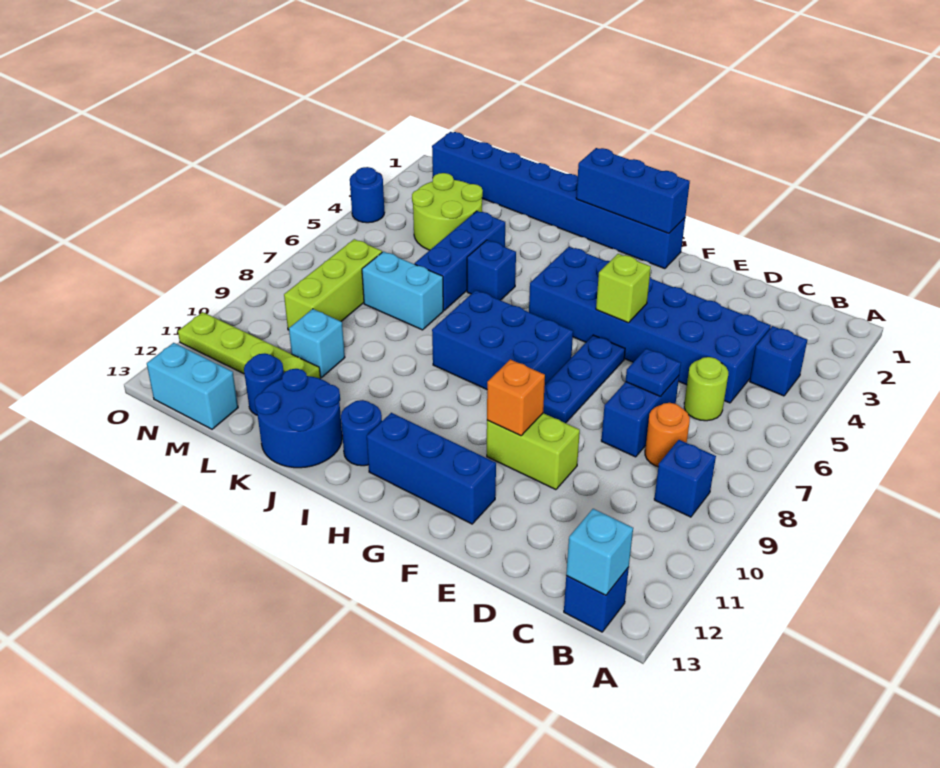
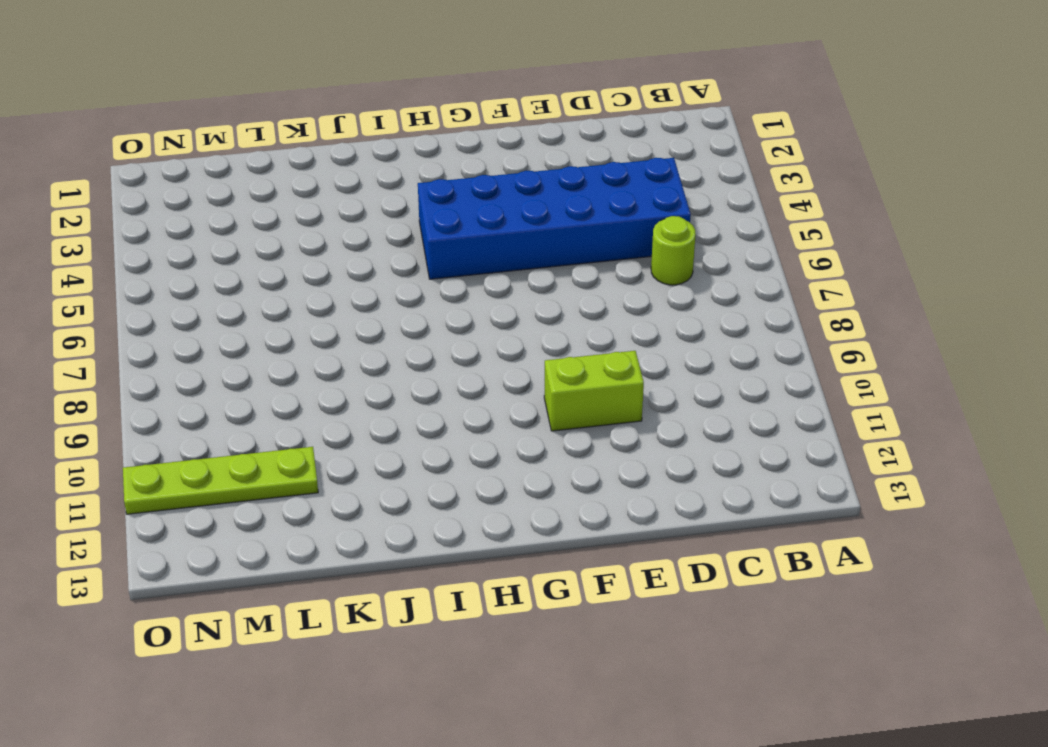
none -> blue brick B4 level 1
none -> blue brick B9 level 1
none -> blue brick B13 level 1

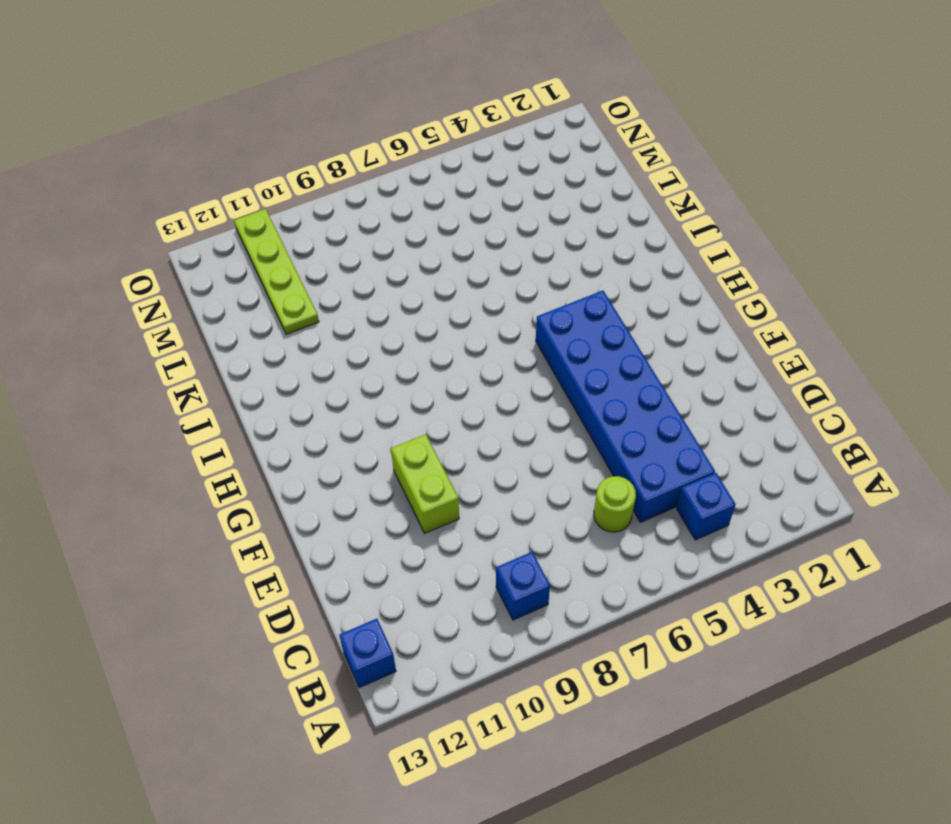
none -> orange round brick C8 level 1
none -> blue brick D7:D8 level 1
none -> blue plate F6:F8 level 1

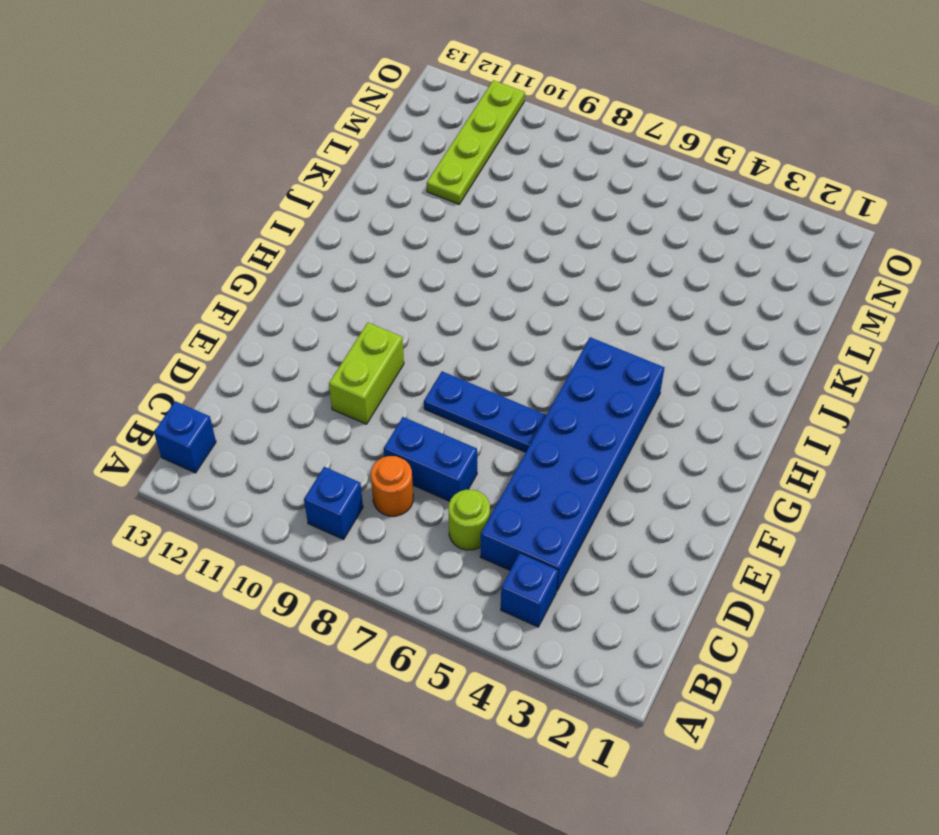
none -> blue brick F12:H12 level 1
none -> blue brick G1:N1 level 1
none -> blue brick G7:I8 level 1

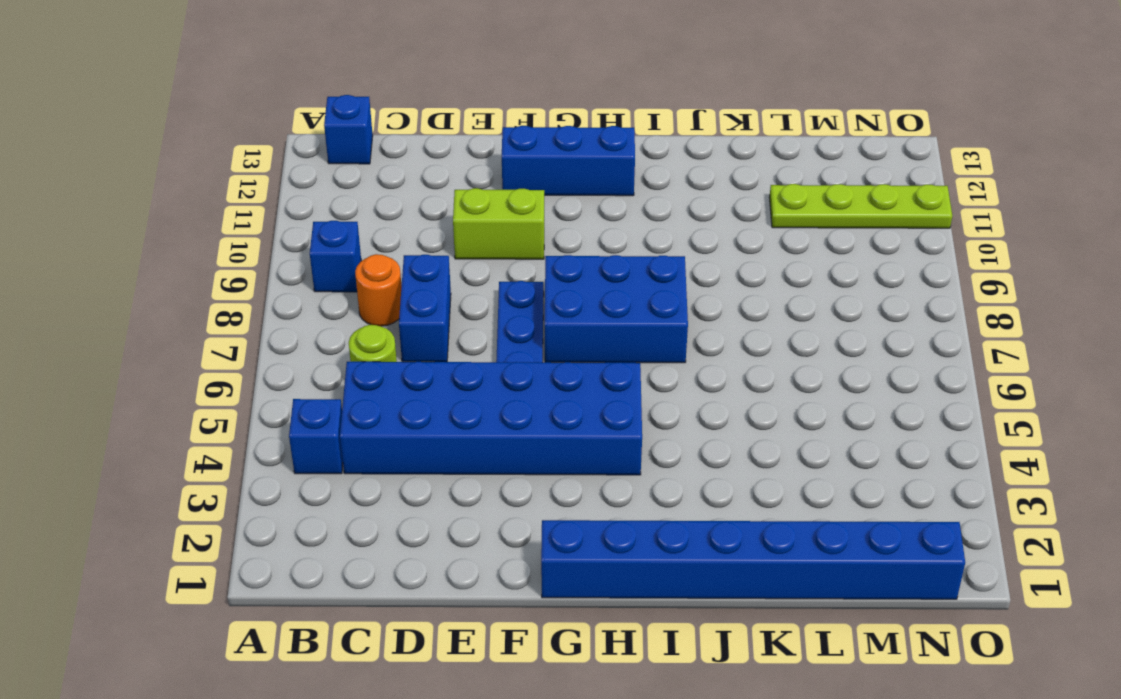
none -> blue round brick I12 level 1
none -> blue brick J5 level 1
none -> blue round brick J12:K13 level 1

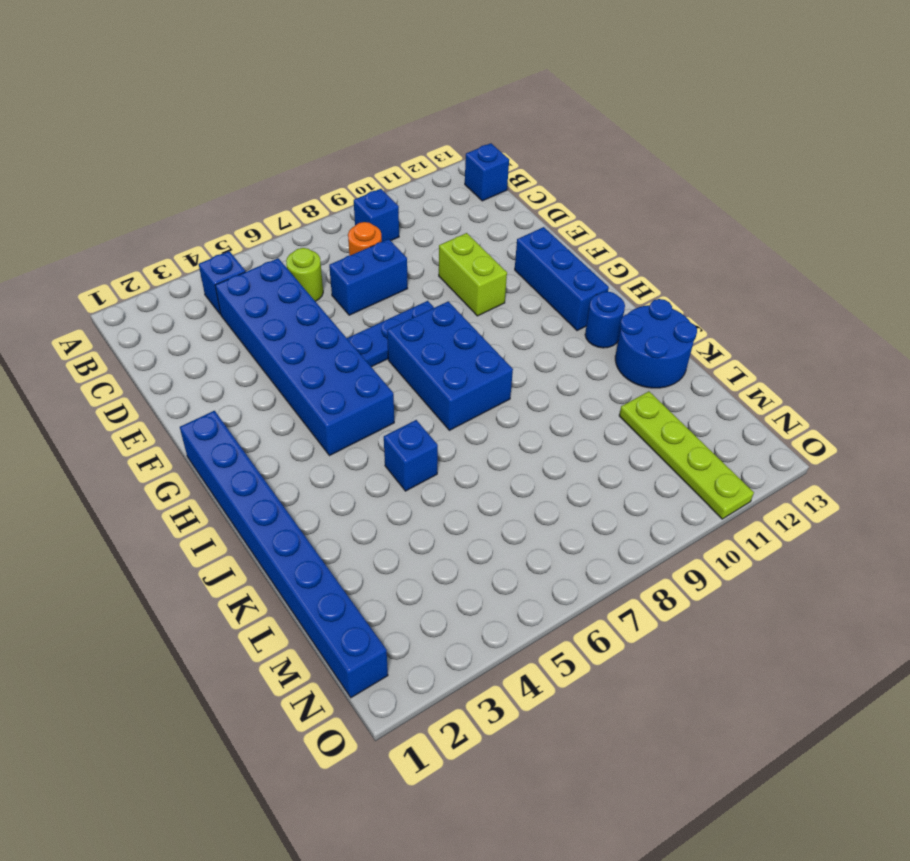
none -> blue brick K4:K6 level 1
none -> cyan brick K7:L7 level 1
none -> lime round brick L3:M4 level 1

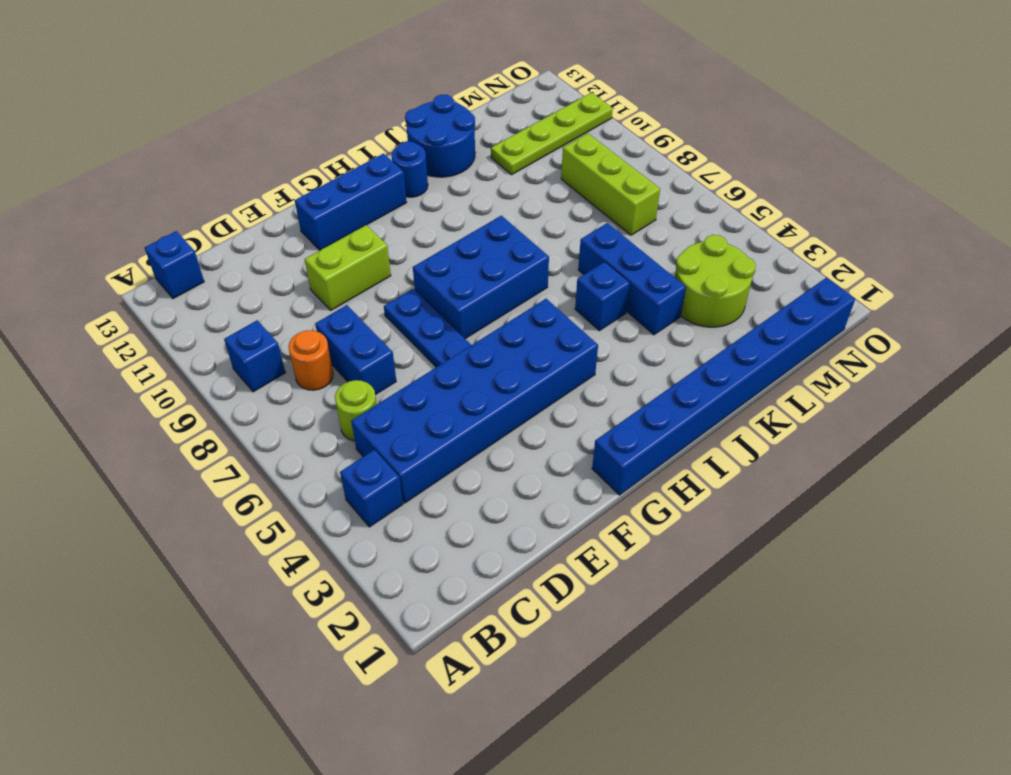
none -> cyan brick K7:L7 level 1
none -> cyan brick L10 level 1
none -> blue round brick L12 level 1

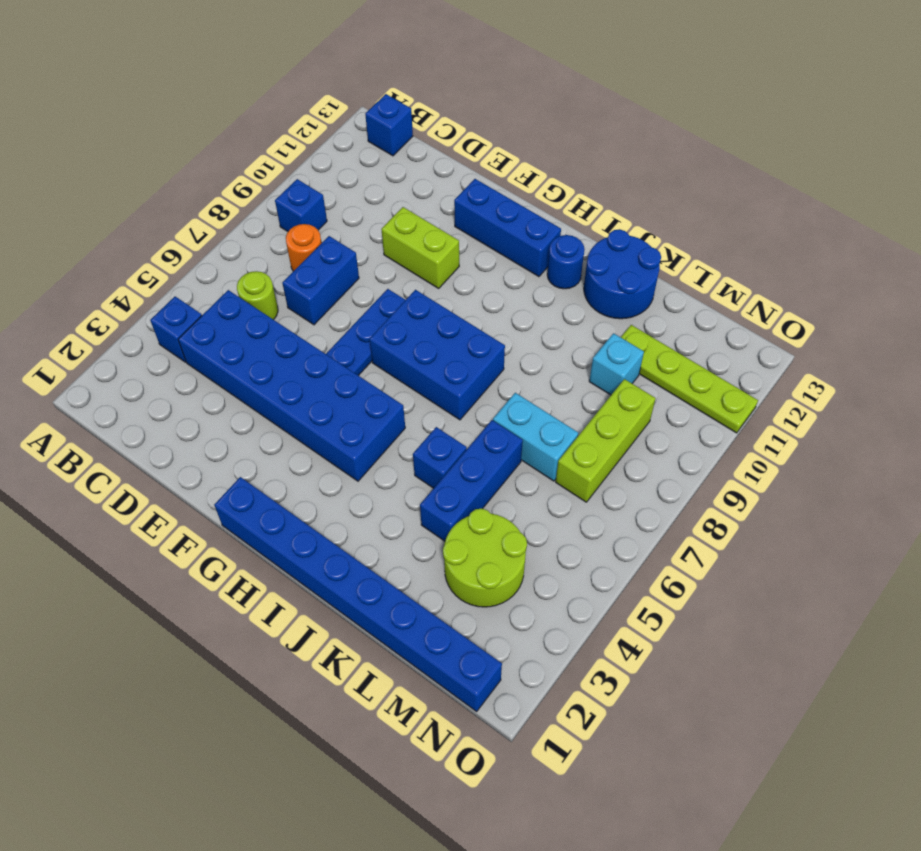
none -> blue round brick L12 level 1
none -> cyan brick M13:N13 level 1
none -> blue round brick O4 level 1

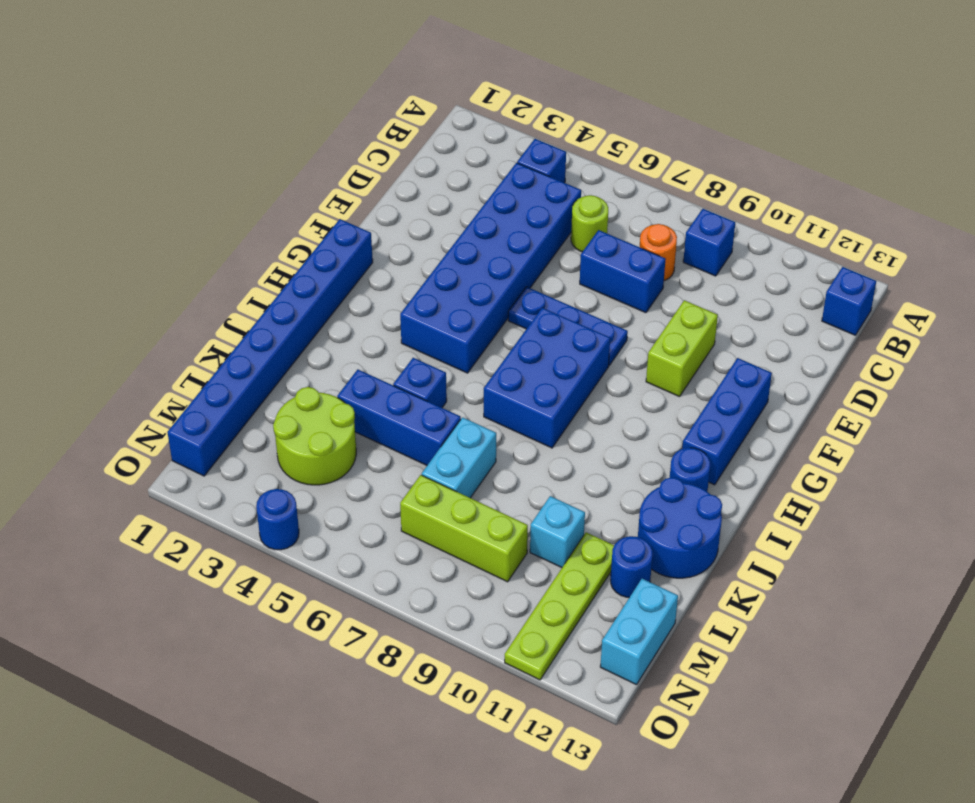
none -> cyan brick B13 level 2
none -> blue plate D7 level 2
none -> lime brick F5 level 2

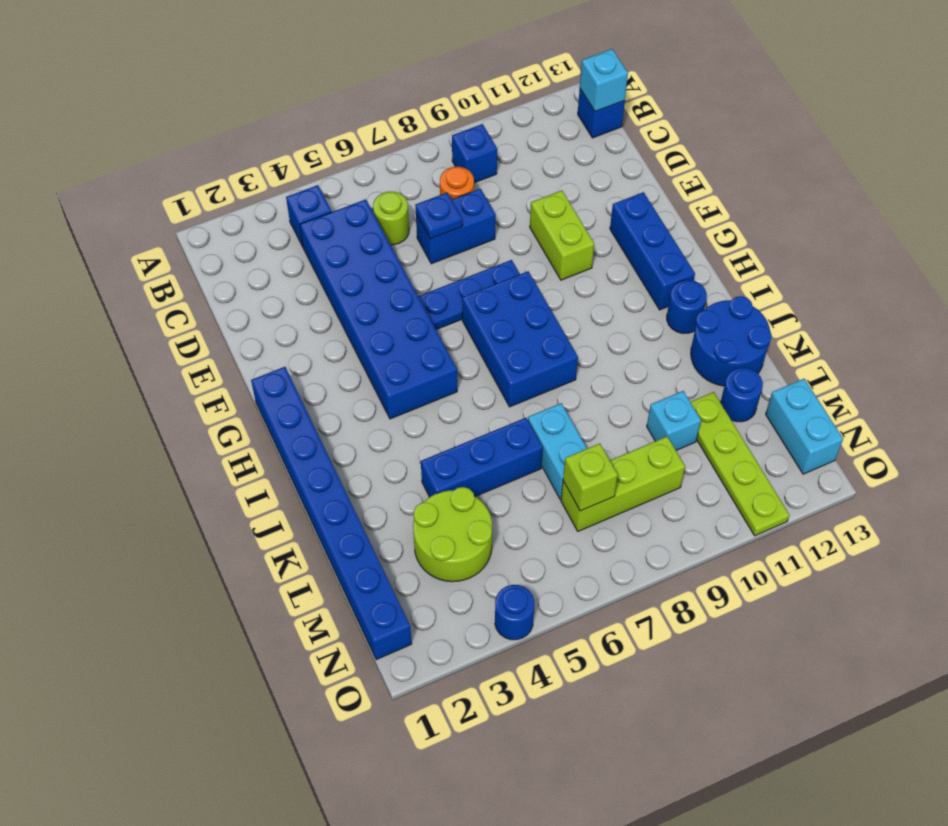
lime brick M7 level 2 -> lime brick F5 level 2
none -> blue brick J5 level 1
none -> orange brick F10 level 2
none -> blue brick G1:I1 level 2

